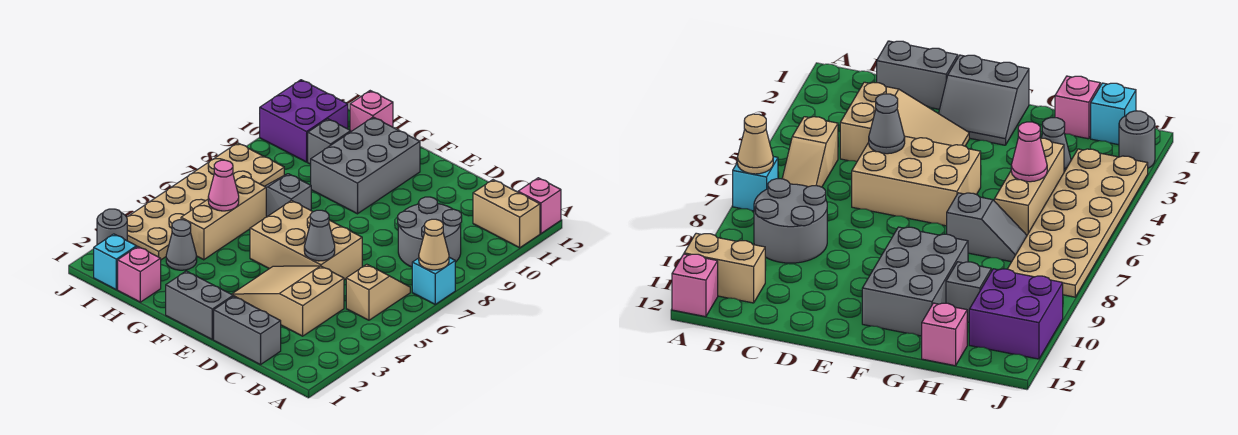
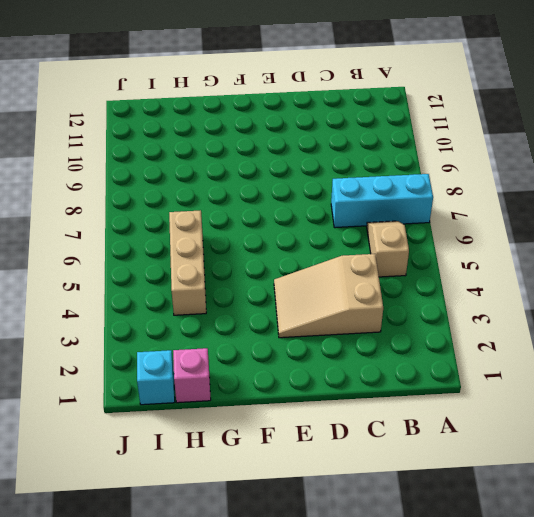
cyan brick A7:C7 level 1 -> cyan brick A7 level 1
none -> tan brick A11:B11 level 1
none -> pink brick A12 level 1
none -> grey round brick B8:C9 level 1

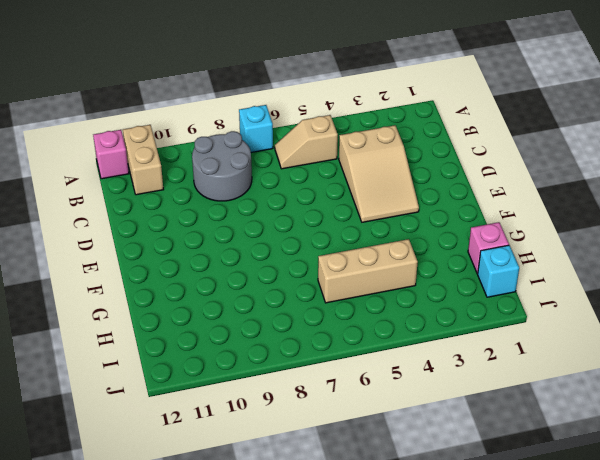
none -> grey brick C1:D1 level 1
none -> tan brick D5:F6 level 1
none -> grey slope E1:F2 level 1 top 1

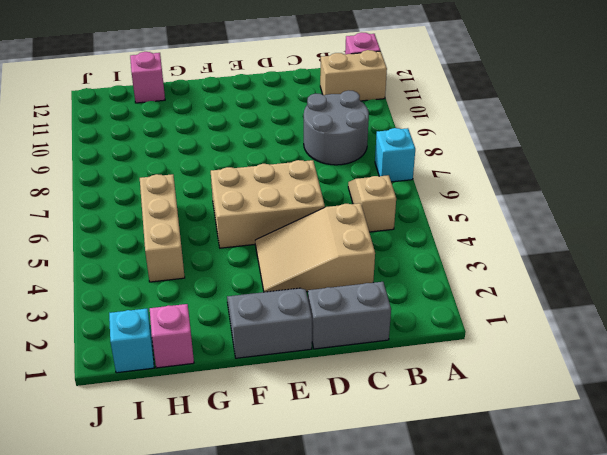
none -> grey brick F9:G11 level 1
none -> grey slope G7:H7 level 1 top G
none -> grey cone H3 level 1

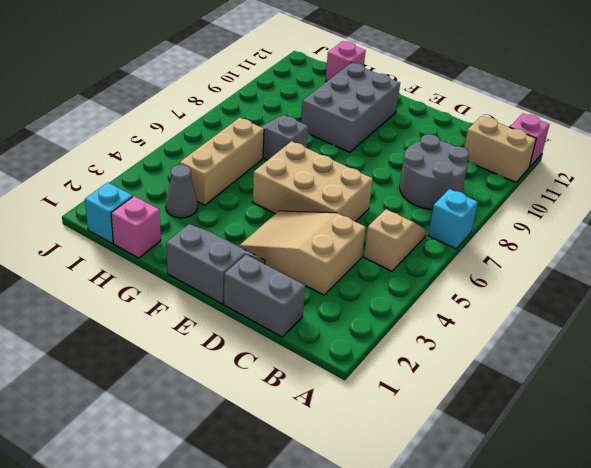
none -> grey brick H10 level 1
none -> tan plate I3:J8 level 1
none -> purple brick I10:J11 level 1

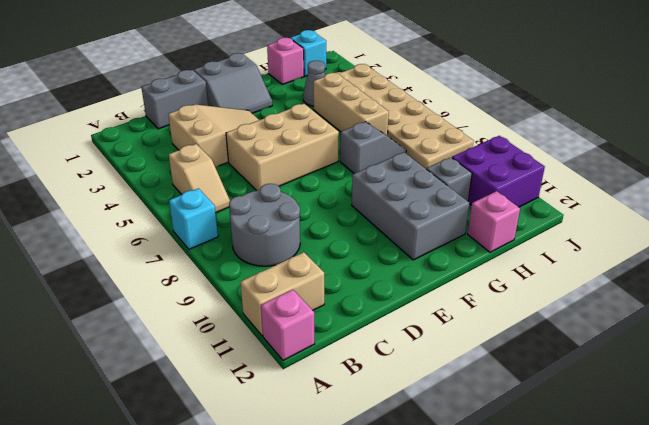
none -> grey round brick J2 level 1
none -> tan cone A7 level 2
none -> grey cone D5 level 2

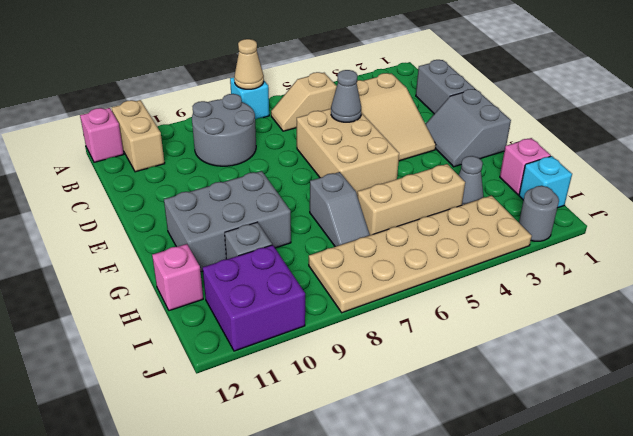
none -> pink cone H5 level 2

